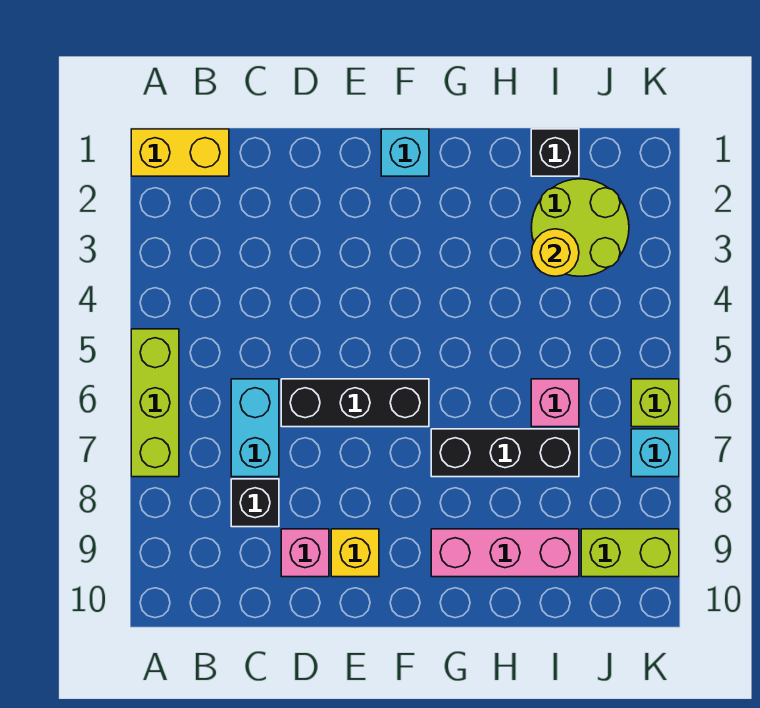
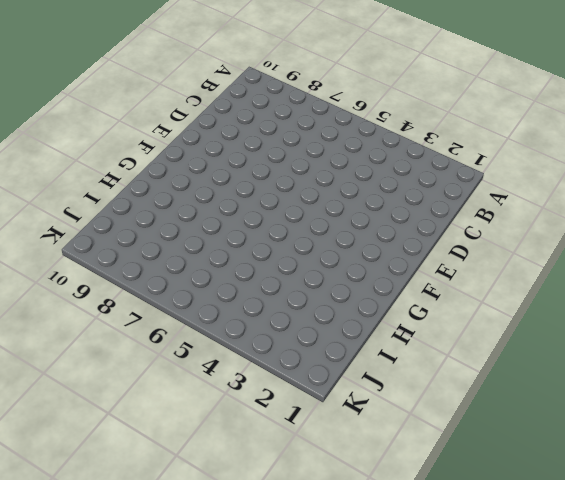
none -> yellow brick A1:B1 level 1
none -> lime brick A5:A7 level 1
none -> cyan brick C6:C7 level 1

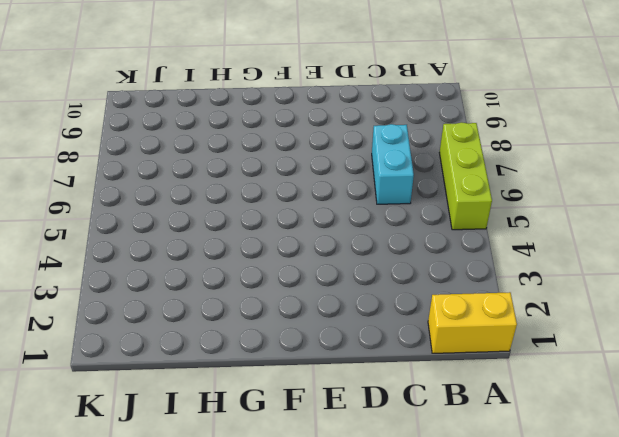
none -> black brick C8 level 1
none -> black brick D6:F6 level 1
none -> pink brick D9 level 1

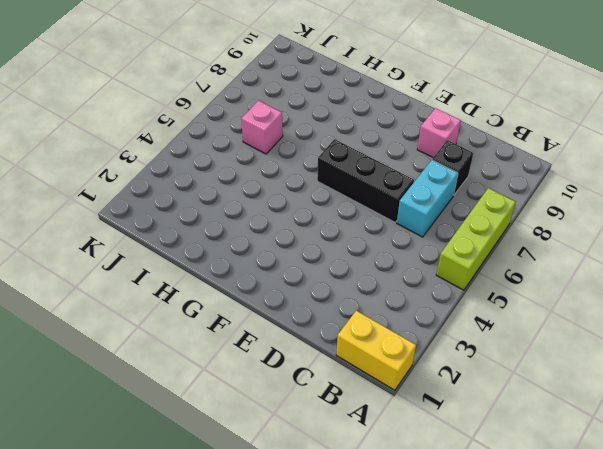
none -> yellow brick E9 level 1
none -> cyan brick F1 level 1
none -> black brick G7:I7 level 1

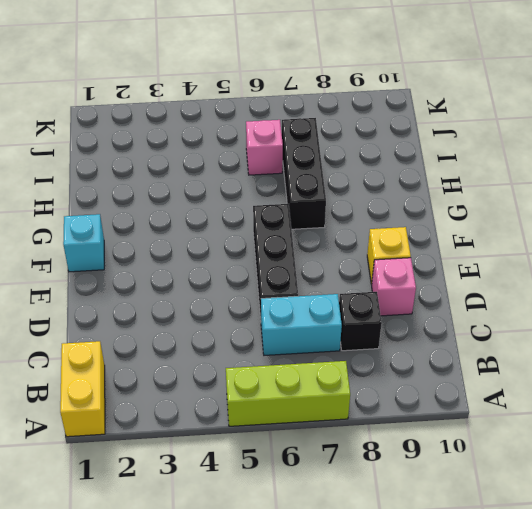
none -> pink brick G9:I9 level 1
none -> black brick I1 level 1
none -> lime round brick I2:J3 level 1

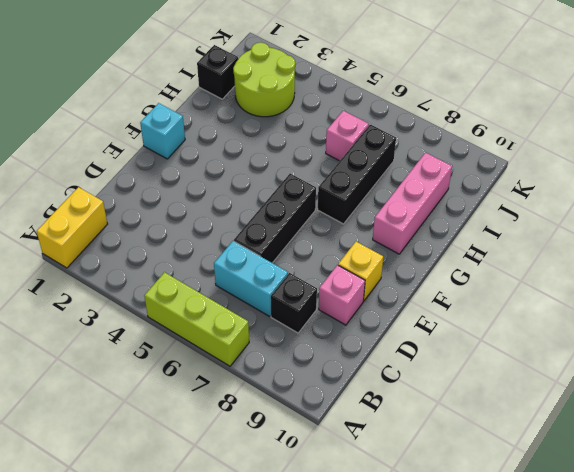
none -> lime brick J9:K9 level 1
none -> lime brick K6 level 1
none -> cyan brick K7 level 1

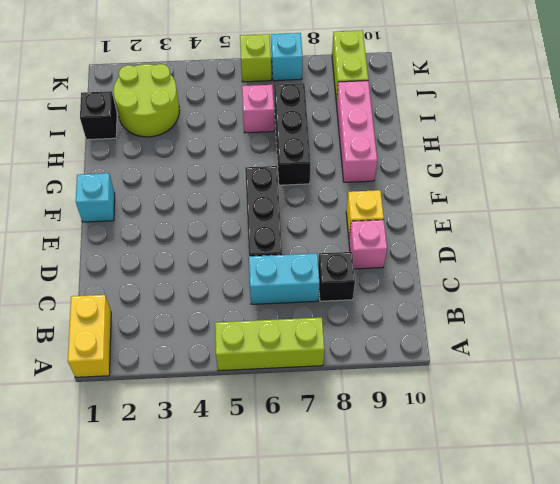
none -> yellow round brick I3 level 2

